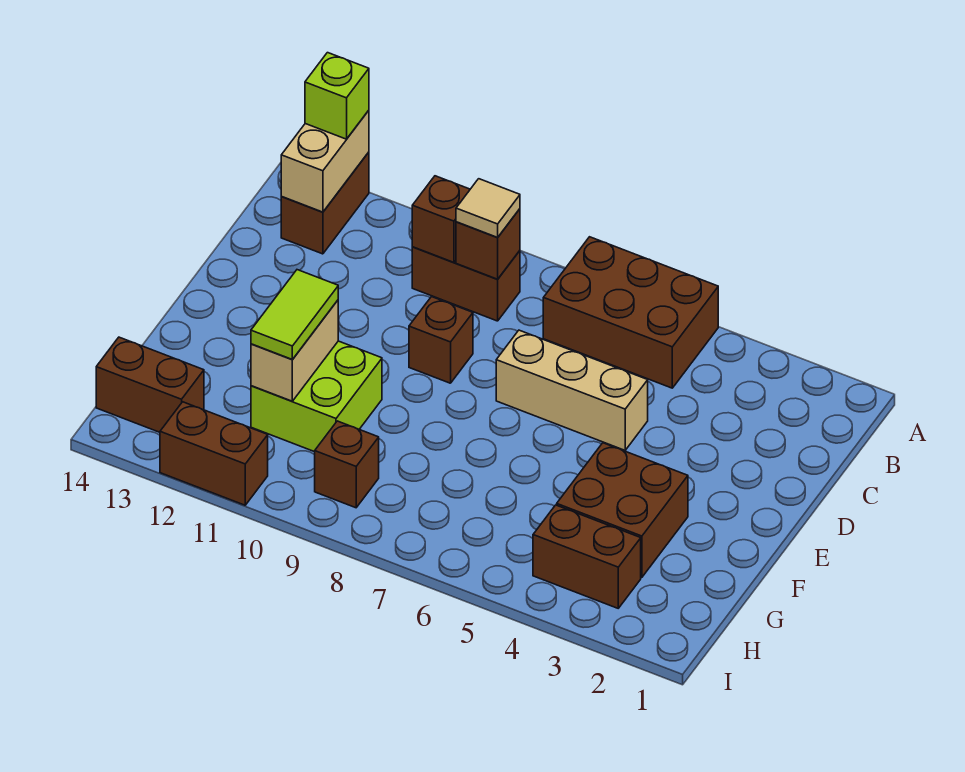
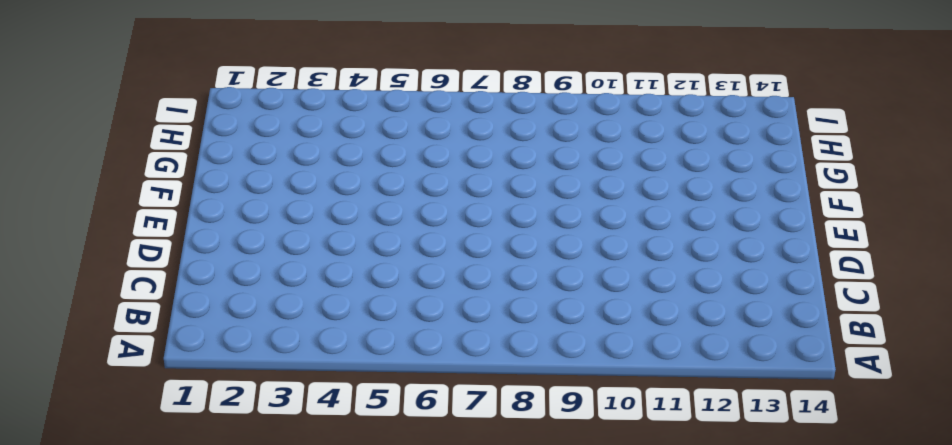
none -> brown brick A5:B7 level 1
none -> brown brick A13:B13 level 1
none -> brown brick B9:B10 level 1

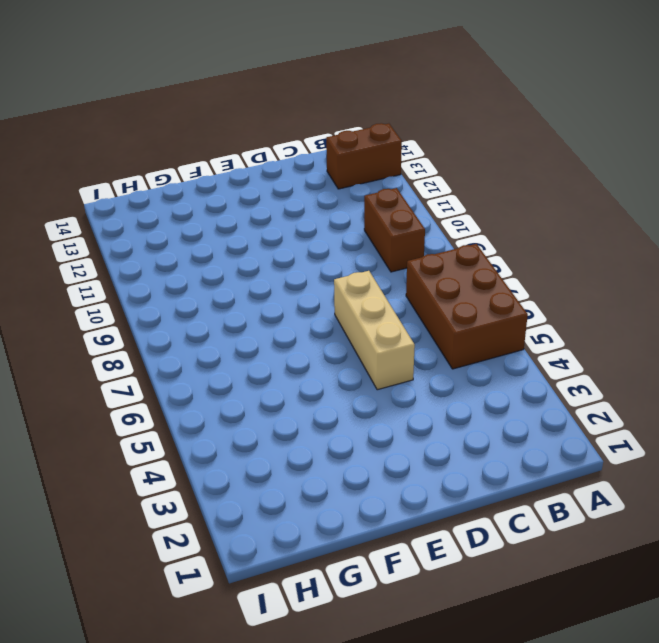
none -> brown brick D9 level 1
none -> brown brick F3:G4 level 1
none -> lime brick F10:G11 level 1

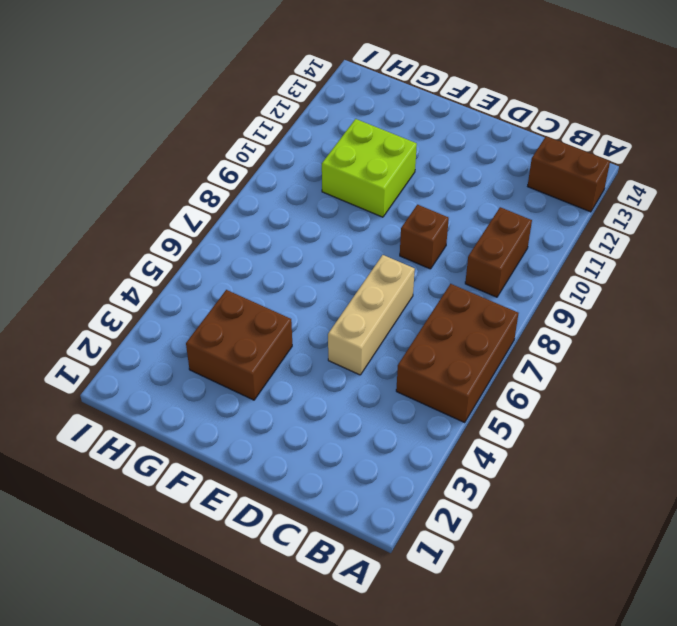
none -> brown brick H3:H4 level 1
none -> brown brick H9 level 1
none -> brown brick H13:H14 level 1

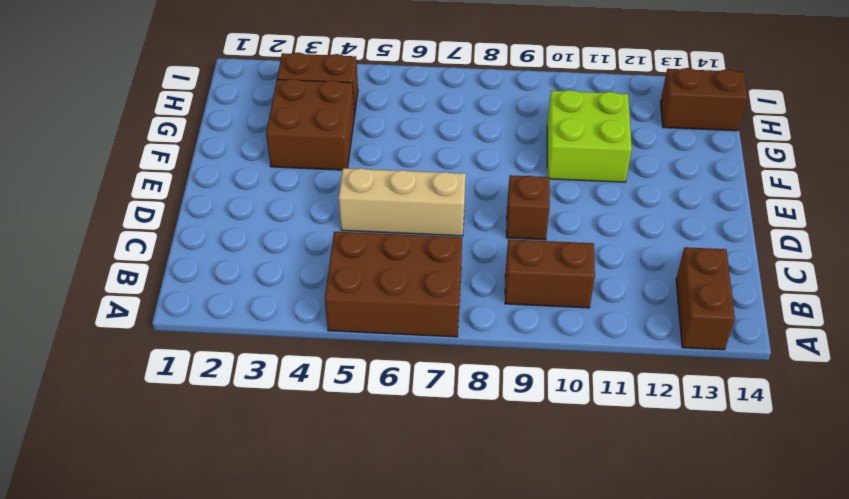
none -> brown brick H9 level 1
none -> brown brick I11:I12 level 1
none -> tan brick A13:B13 level 2

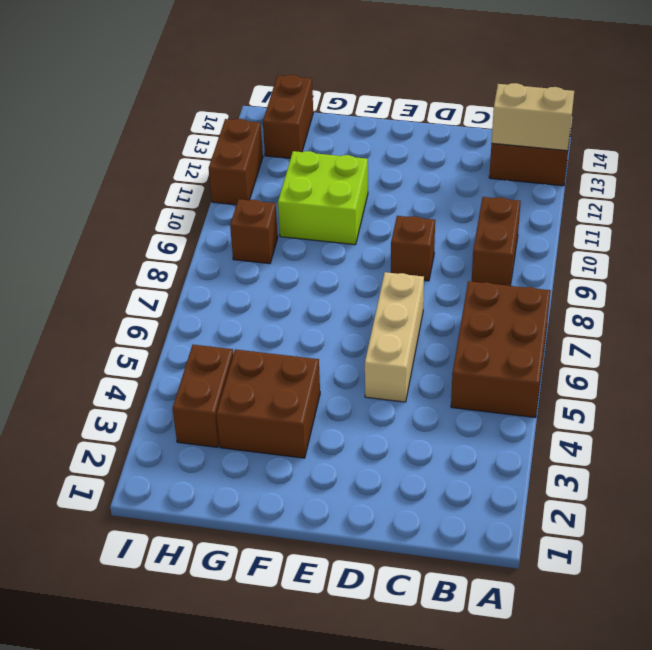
none -> brown brick B9 level 2
none -> brown brick B10 level 2
none -> tan brick F11:G11 level 2

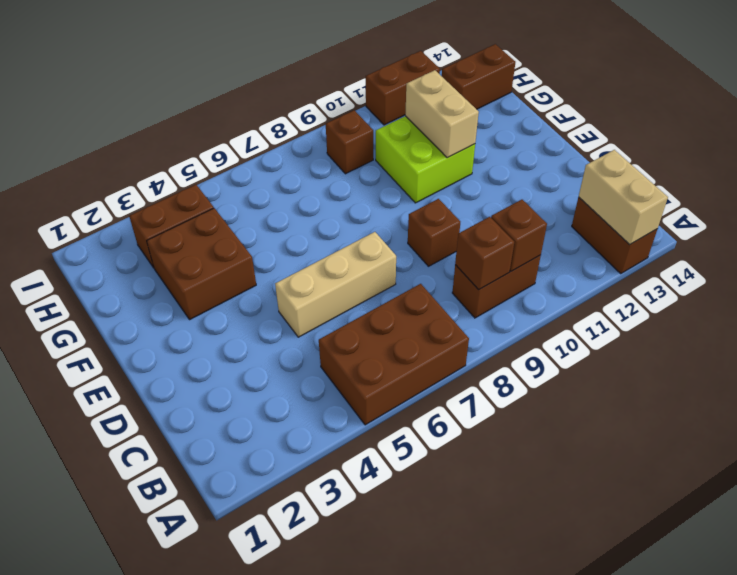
none -> lime brick A13 level 3
none -> tan tile B9 level 3
none -> lime tile F11:G11 level 3

